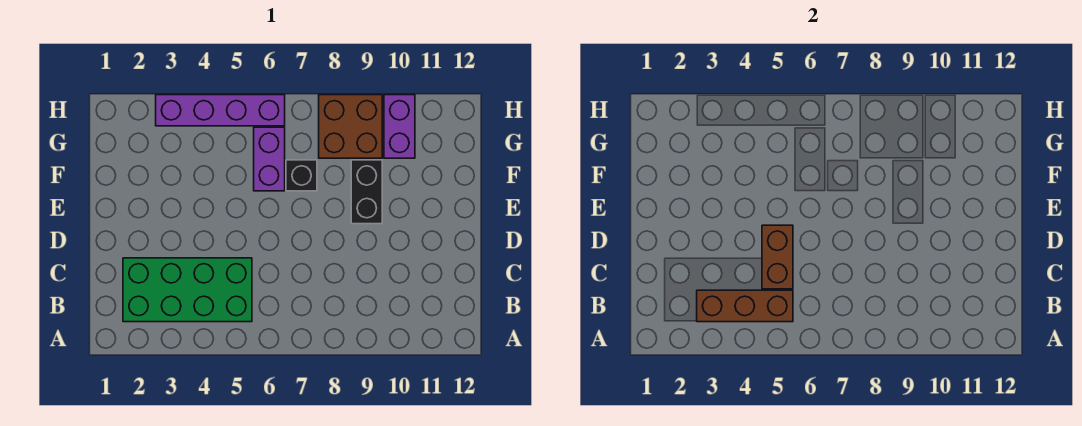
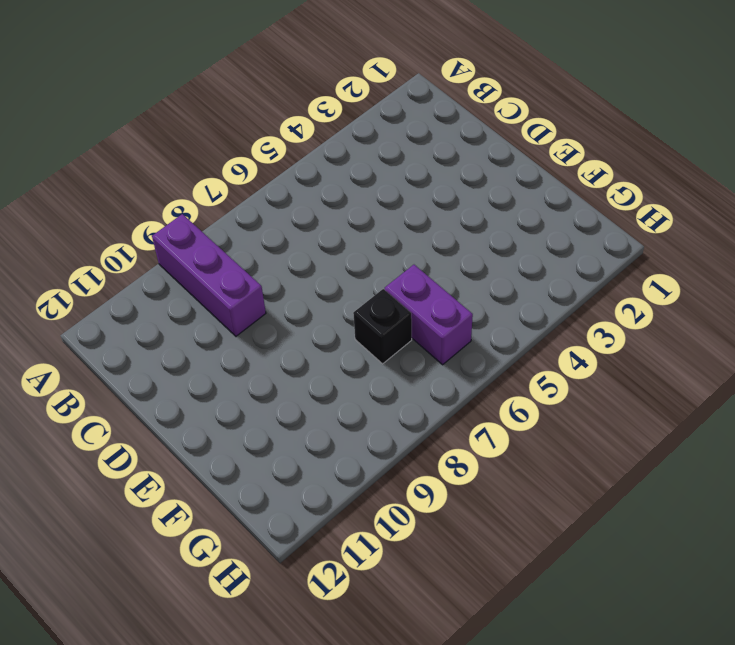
purple brick A9:C9 level 1 -> none
none -> green brick B2:C5 level 1
none -> black brick E9:F9 level 1

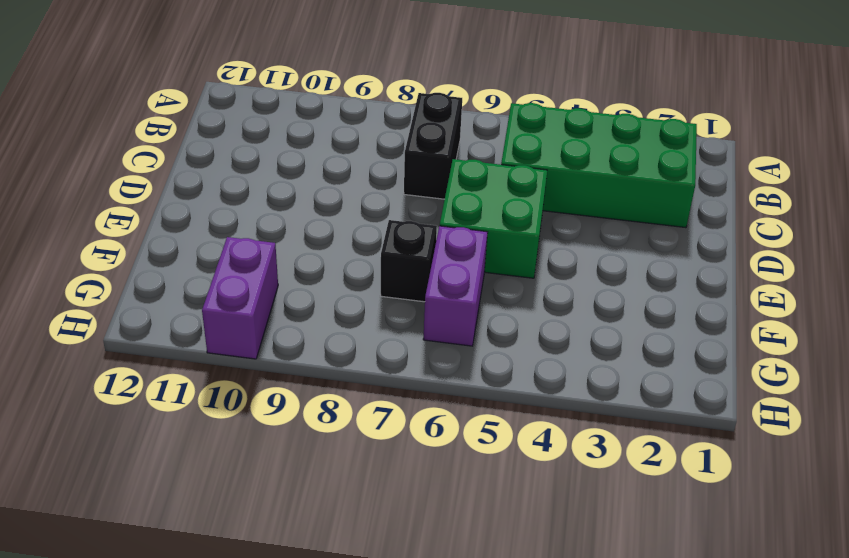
black brick B7:C7 level 1 -> black brick E9:F9 level 1
green brick D5:E6 level 1 -> none
none -> brown brick G8:H9 level 1
none -> purple brick H3:H6 level 1

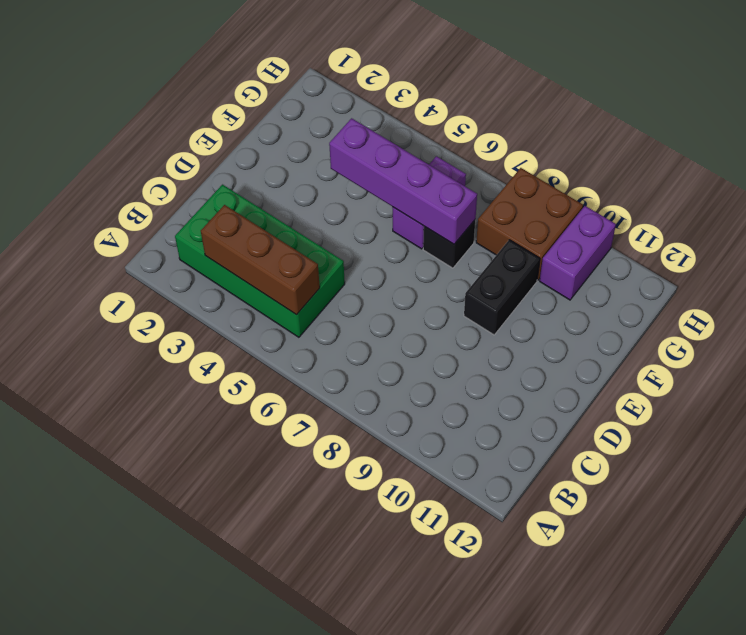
purple brick F4:F7 level 2 -> purple brick H3:H6 level 1
none -> brown brick C5:D5 level 2

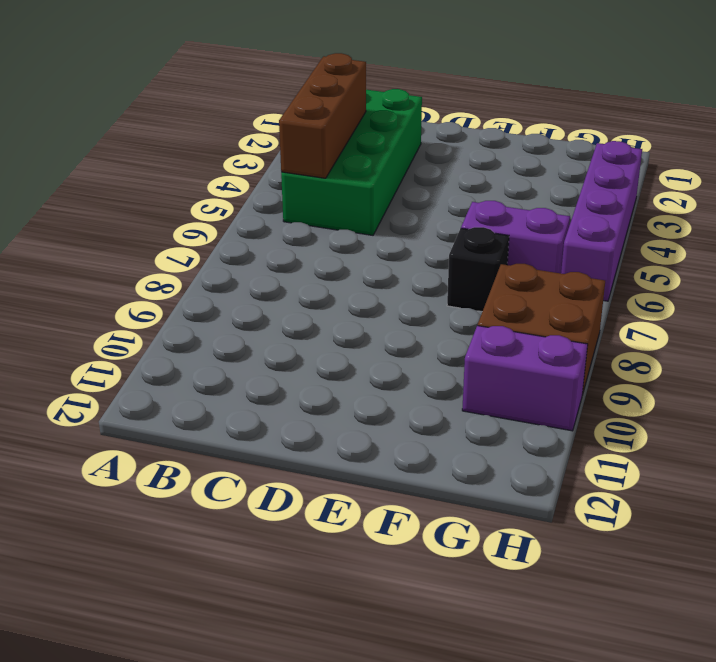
none -> black brick E9:F9 level 1
none -> brown brick C5:D5 level 2

